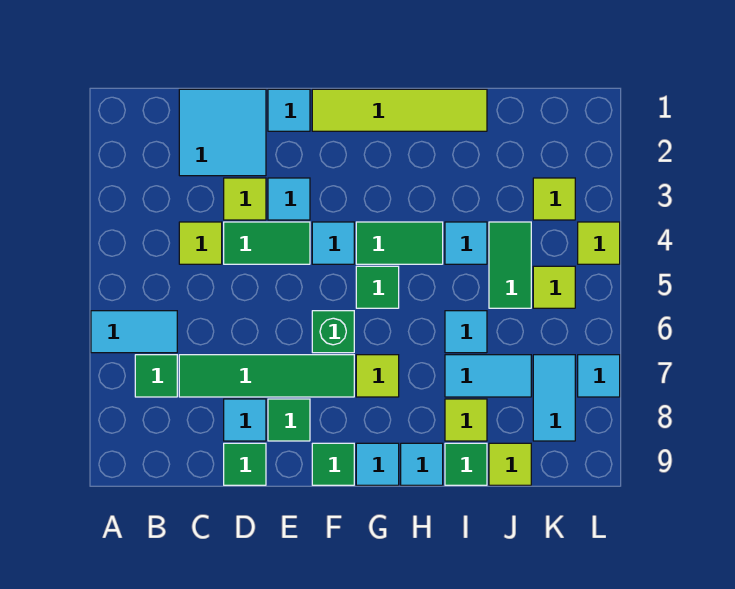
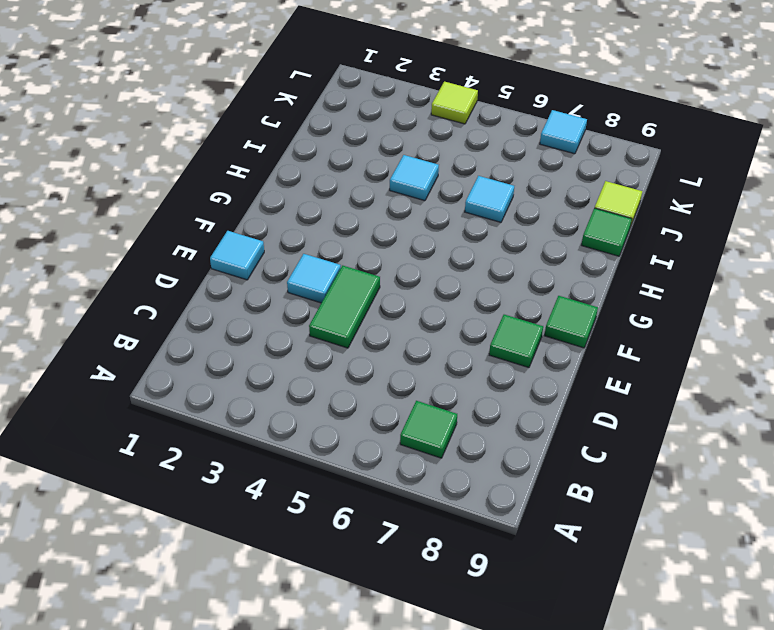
none -> cyan tile A6:B6 level 1
none -> cyan tile C1:D2 level 1
none -> lime tile C4 level 1
none -> green tile C7:F7 level 1

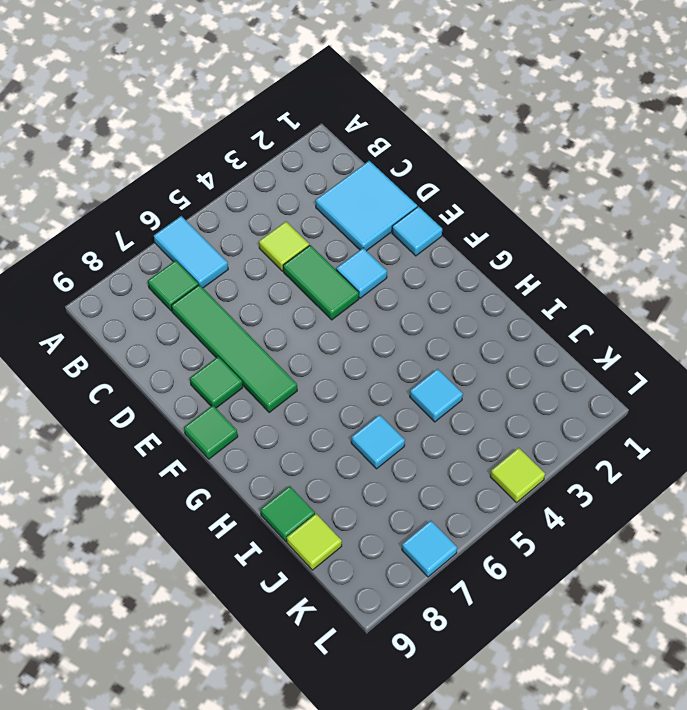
none -> lime tile D3 level 1
none -> cyan tile D8 level 1
none -> green tile D9 level 1
none -> lime tile F1:I1 level 1

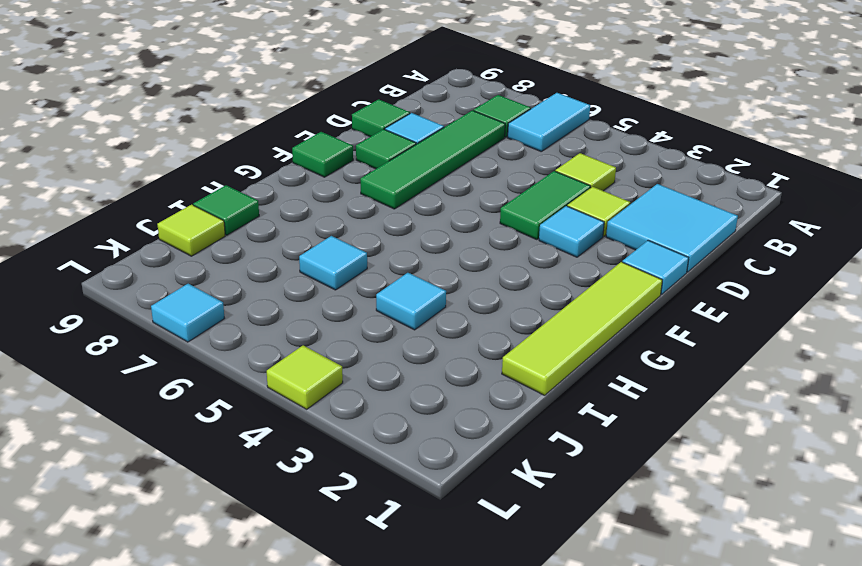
none -> cyan tile F4 level 1
none -> green brick F6 level 1
none -> green tile G4:H4 level 1
none -> green tile G5 level 1

